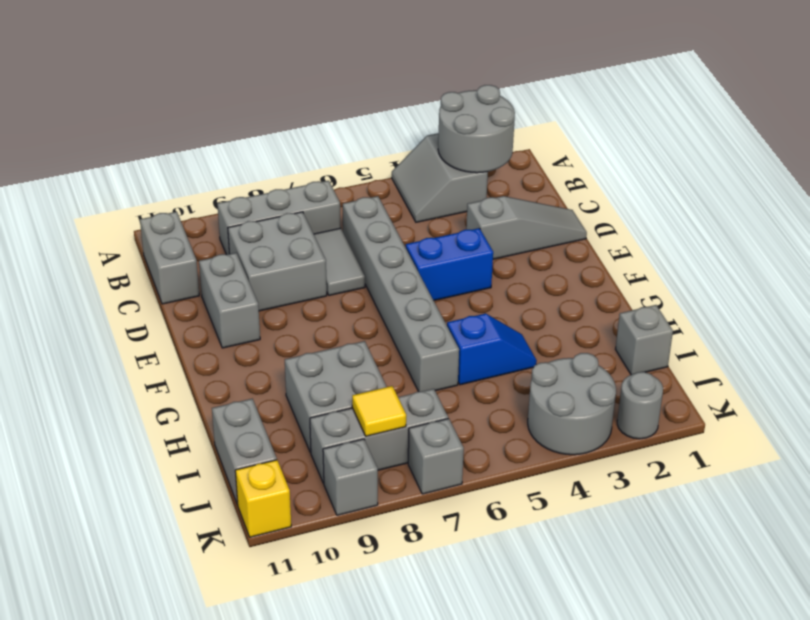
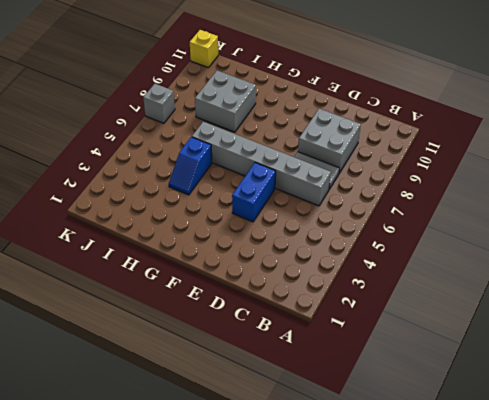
none -> grey slope A3:B4 level 1 top 3
none -> grey brick B7:B9 level 1
none -> grey brick B11:C11 level 1

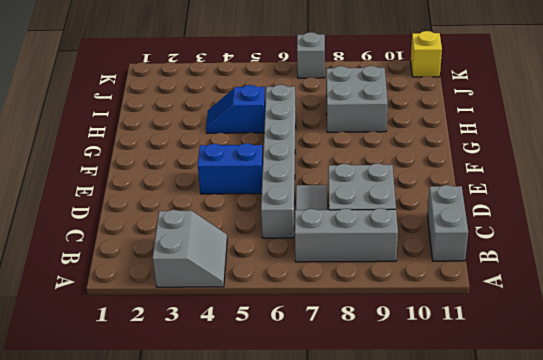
none -> grey slope D1:D3 level 1 top 3
none -> grey brick D10:E10 level 1
none -> grey brick I1 level 1

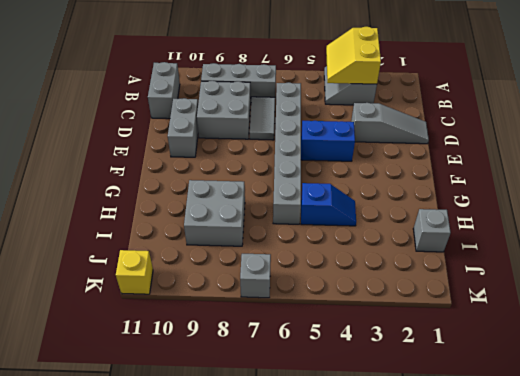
yellow slope A3:B4 level 2 top 3 -> grey round brick A2:B3 level 2
none -> grey brick I11:J11 level 1
none -> grey round brick J3:K4 level 1
none -> grey brick J7:J9 level 1

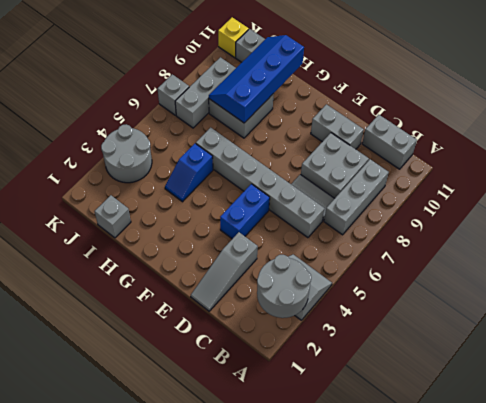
blue slope H8:I11 level 2 top H -> none
none -> grey round brick K2 level 1
none -> grey brick K9 level 1
none -> yellow tile J8 level 2

